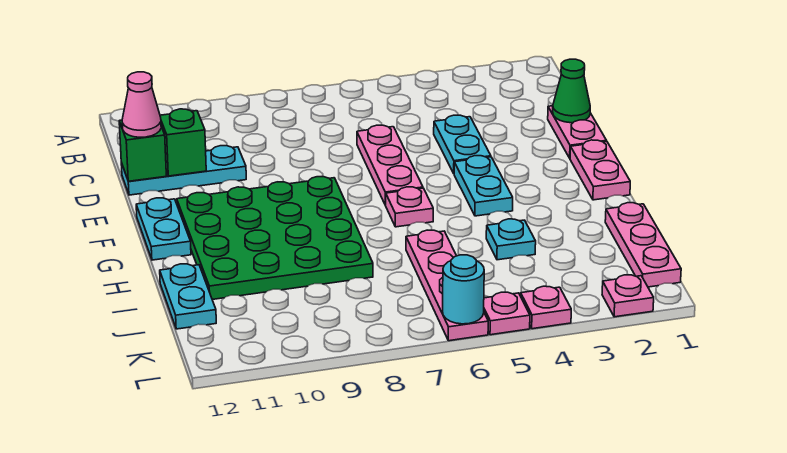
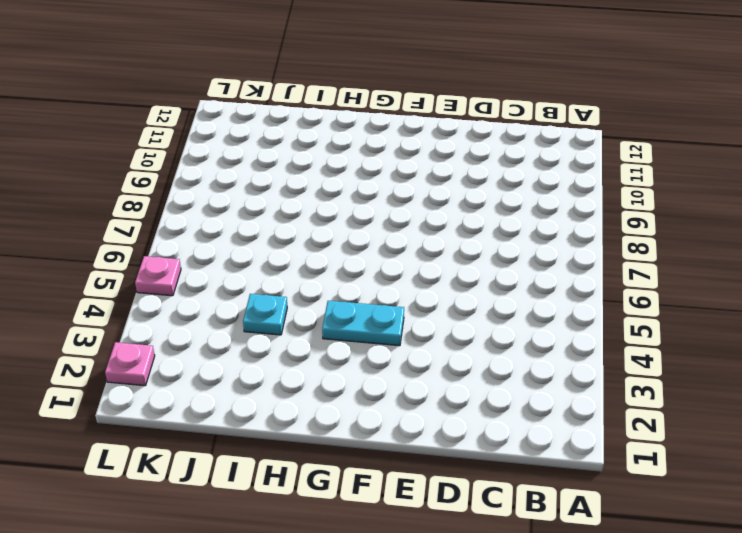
none -> pink plate D1:E1 level 1
none -> cyan plate D4:E4 level 1
none -> pink plate D6:F6 level 1

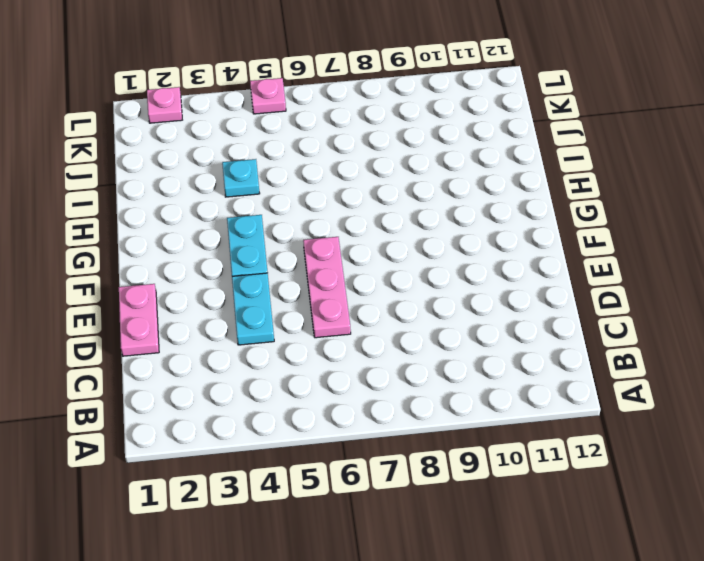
none -> cyan plate D10:D12 level 1
none -> pink plate F1:G1 level 1
none -> green plate F8:I11 level 1

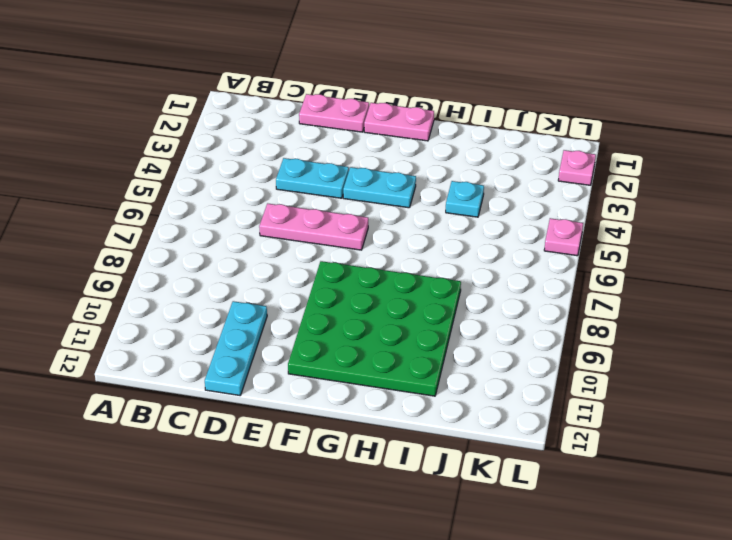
none -> cyan plate F12:G12 level 1
none -> pink plate G6 level 1
none -> pink plate I1:K1 level 1

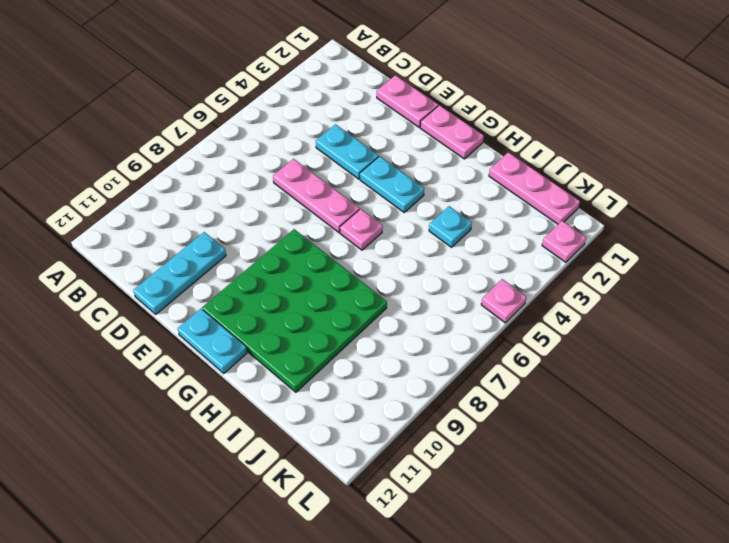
none -> pink plate I6:L6 level 1
none -> cyan plate I12:J12 level 1
none -> pink plate L4 level 1

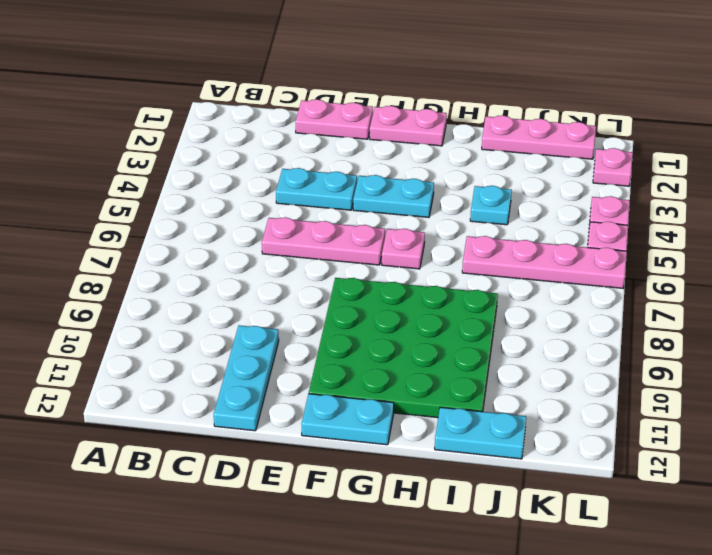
none -> green cone D1 level 2
none -> green brick D11 level 2
none -> green brick D12 level 2

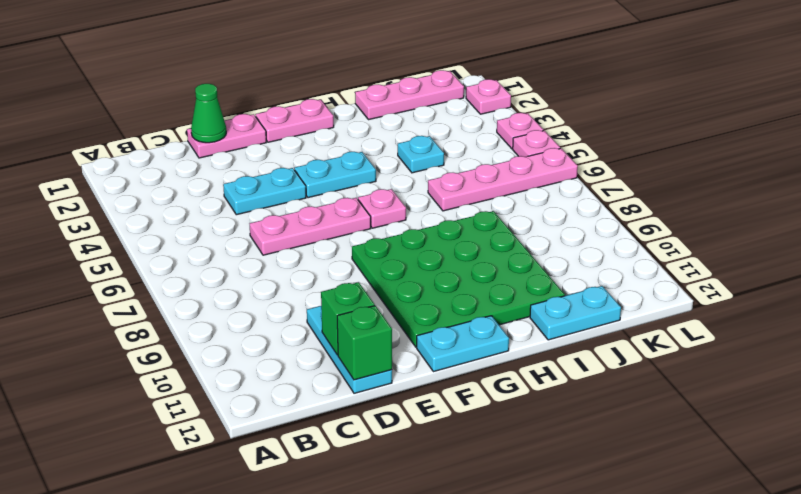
none -> cyan round brick L6 level 2
none -> pink cone D12 level 3

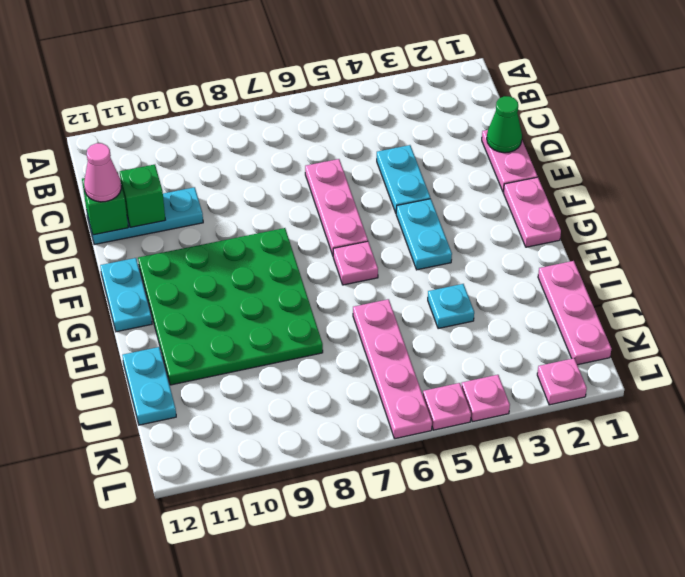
none -> cyan round brick L6 level 2

